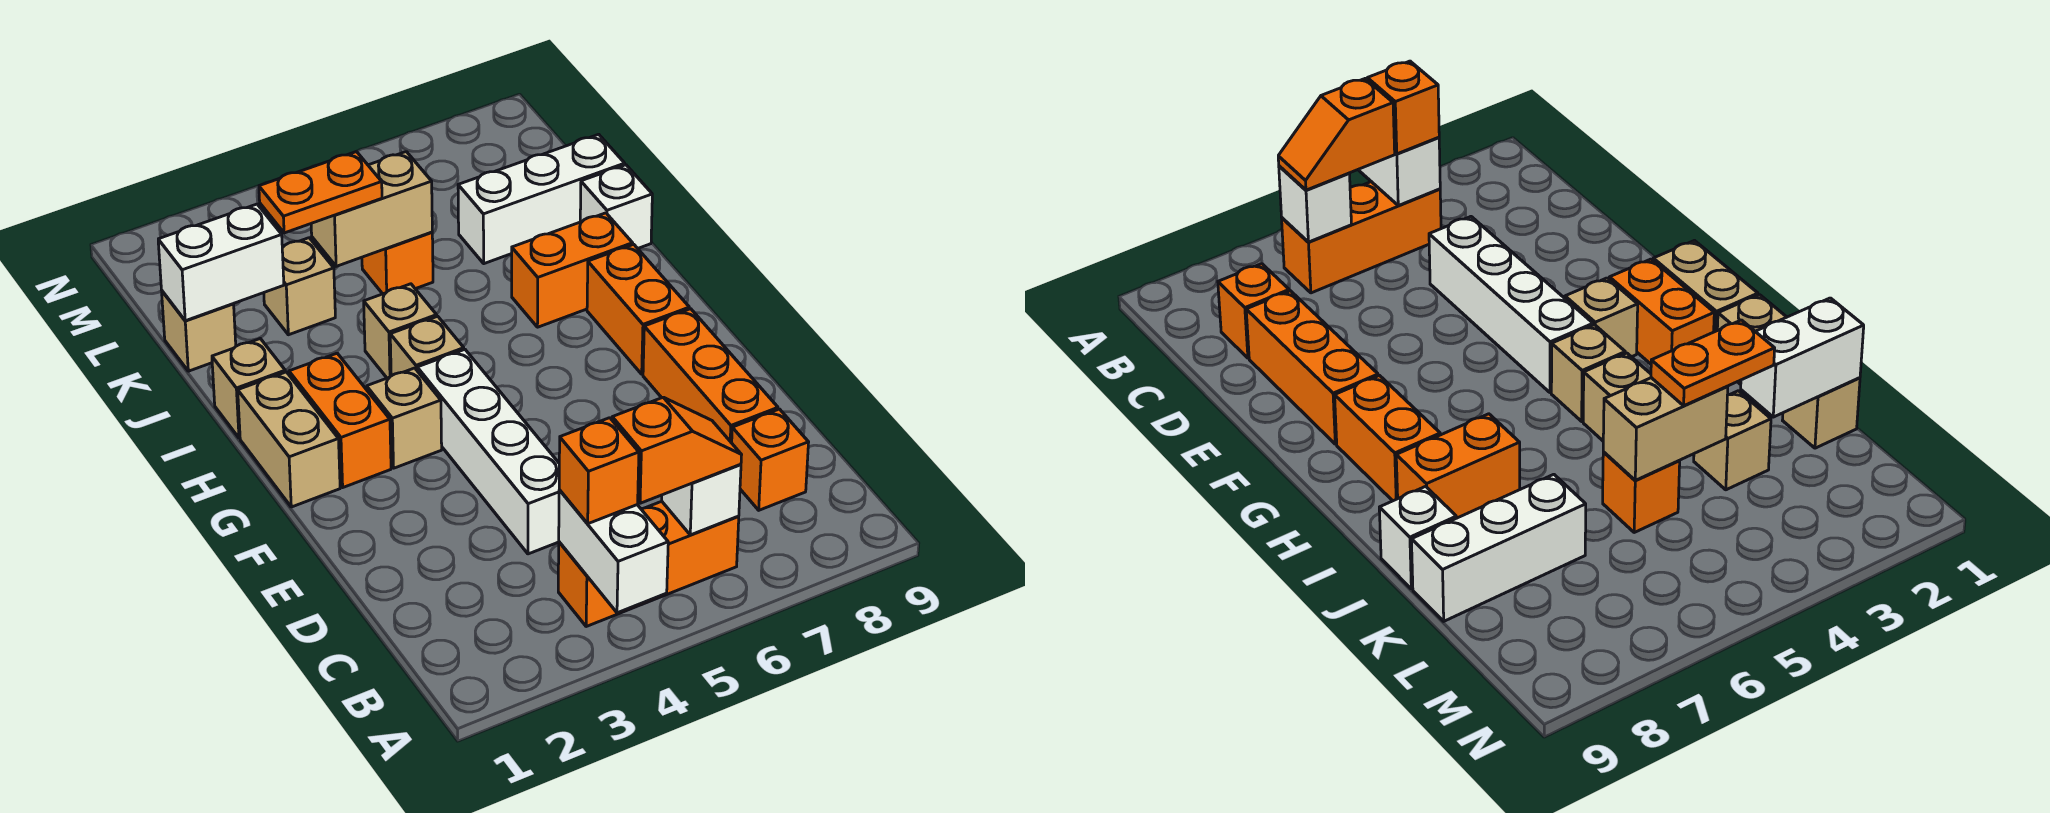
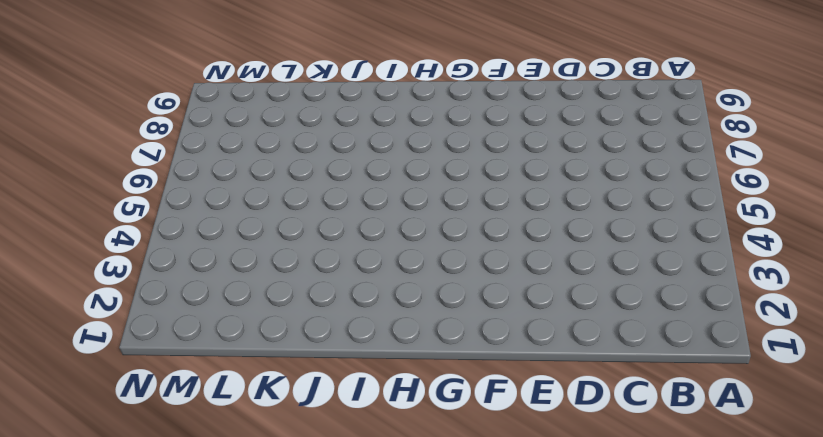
none -> orange brick B4:B6 level 1
none -> orange brick C8 level 1
none -> white brick D4:G4 level 1

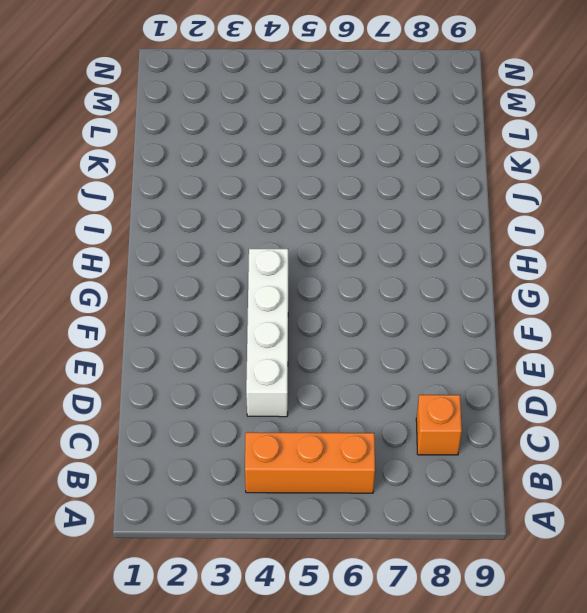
none -> orange brick D8:F8 level 1
none -> tan brick G1:H1 level 1
none -> orange brick G2:H2 level 1

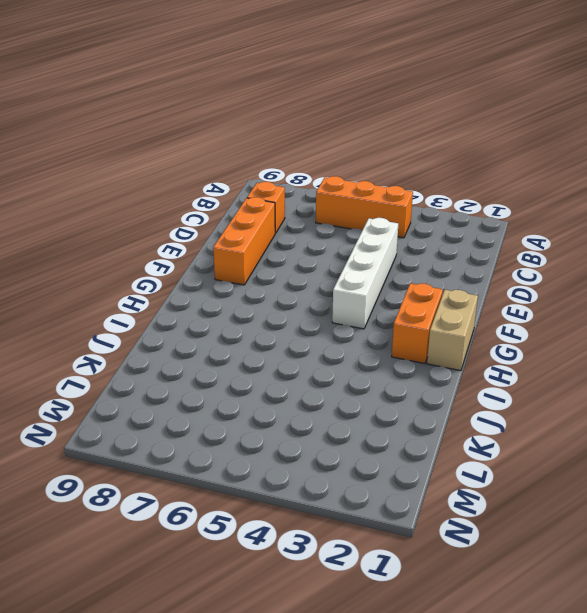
none -> tan brick G3 level 1
none -> orange brick G8:H8 level 1
none -> tan brick H4 level 1

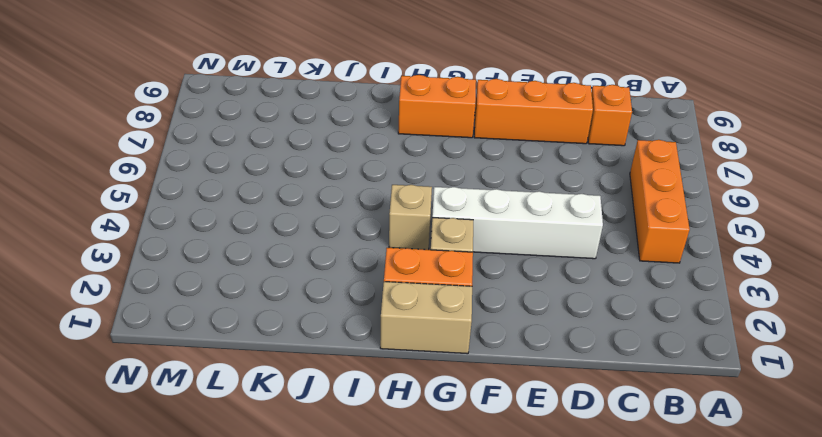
none -> tan brick I1 level 1
none -> tan brick I4 level 1
none -> orange brick I7:I8 level 1

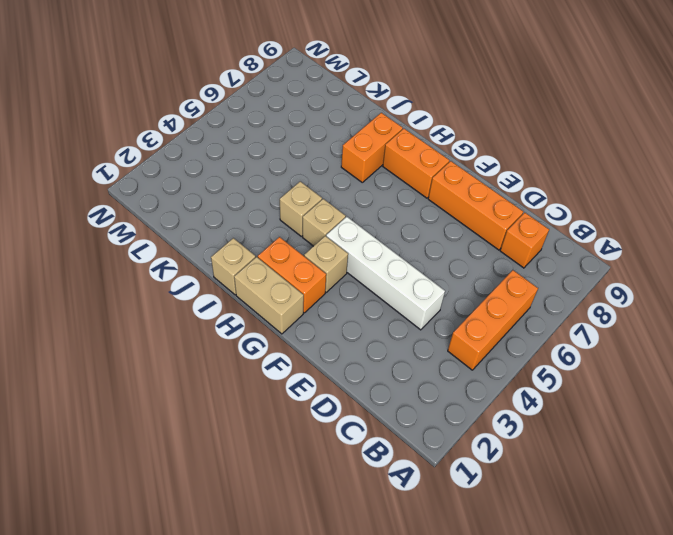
none -> white brick J9 level 1
none -> tan brick K1 level 1
none -> tan brick K3 level 1

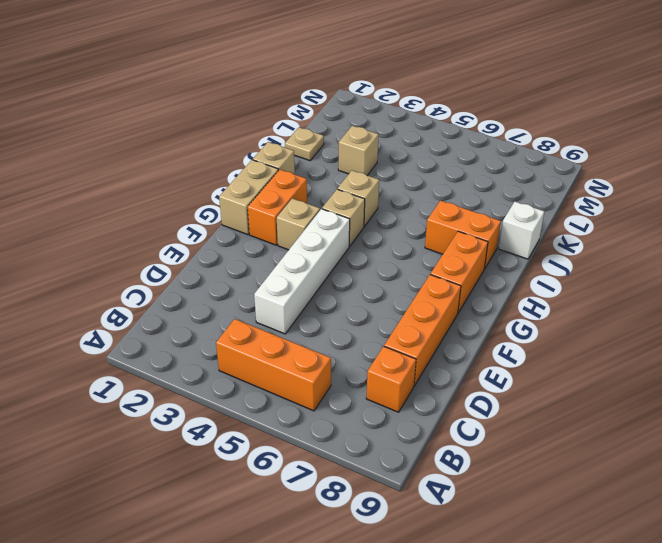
tan plate K1 level 1 -> tan brick K1 level 1
none -> orange brick K5 level 1
none -> white brick K7:K9 level 1
none -> white brick A4:B4 level 2

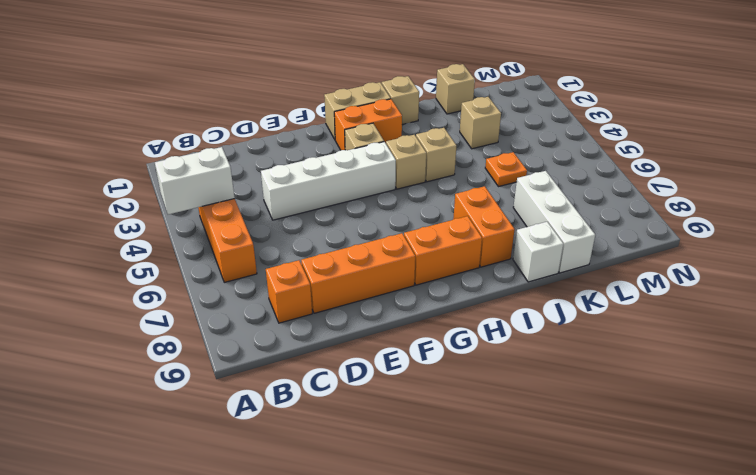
orange plate K5 level 1 -> orange brick K5 level 1
none -> white brick B6 level 2
none -> white brick K1:K2 level 2
none -> tan brick K4:K5 level 2

